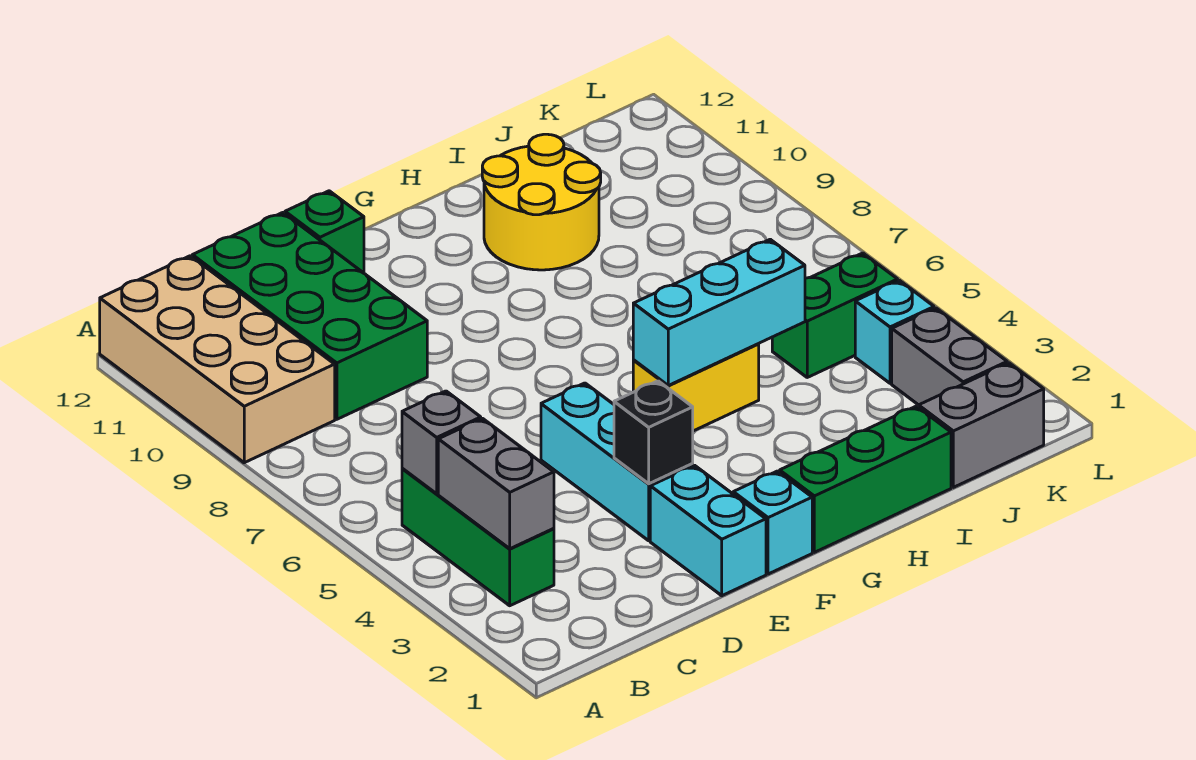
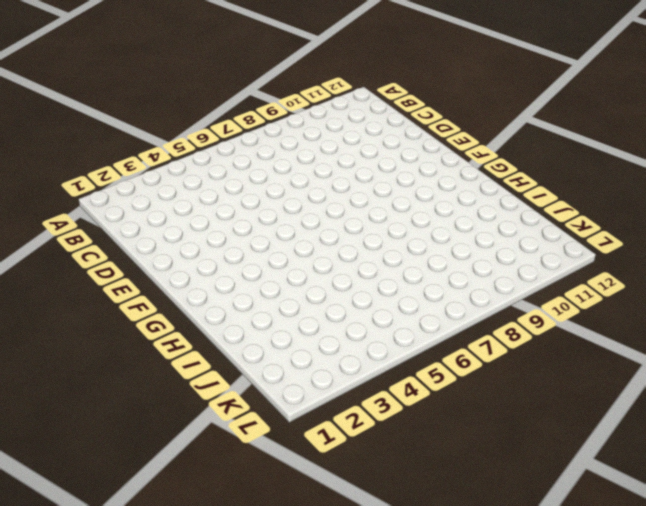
none -> tan brick A9:B12 level 1
none -> green brick B3:B5 level 1
none -> green brick C9:D12 level 1

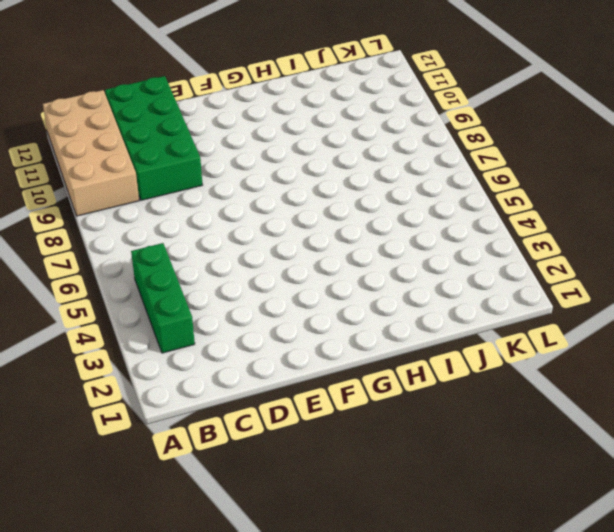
none -> cyan brick E1:E2 level 1
none -> cyan brick E3:E5 level 1
none -> green brick E12 level 1

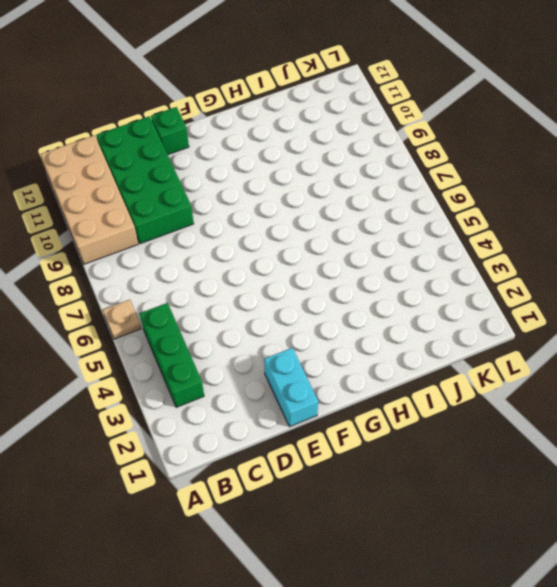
tan plate A6 level 1 -> none
none -> cyan brick E3:E5 level 1
none -> cyan brick F1 level 1
none -> green brick G1:I1 level 1

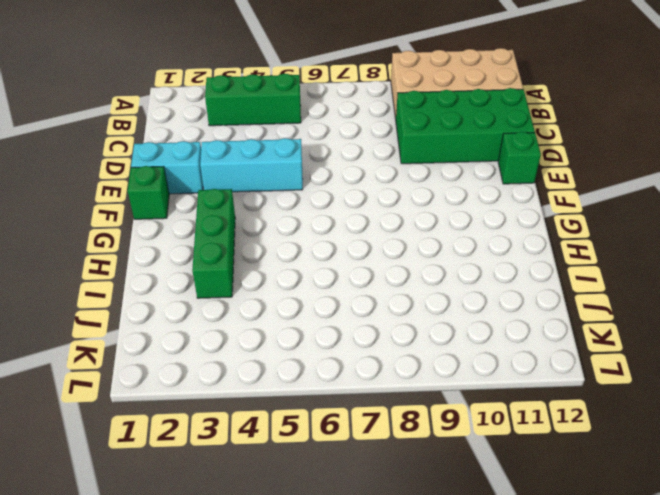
green brick F1 level 1 -> cyan brick F1 level 1
green brick G3:I3 level 1 -> green brick G1:I1 level 1
none -> yellow brick G5:H5 level 1
none -> yellow round brick H10:I11 level 1
none -> grey brick J1:K1 level 1

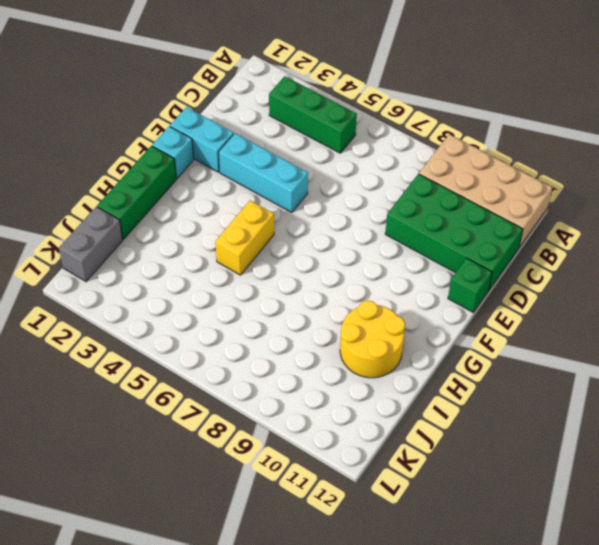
none -> green brick J5:K5 level 1
none -> grey brick K2:K3 level 1
none -> cyan brick K4 level 1

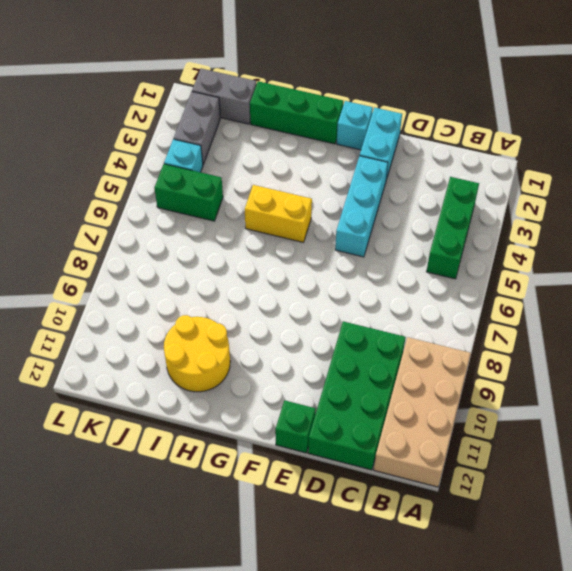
none -> grey brick B3:B4 level 2
none -> grey brick B5 level 2
none -> black brick E3 level 2

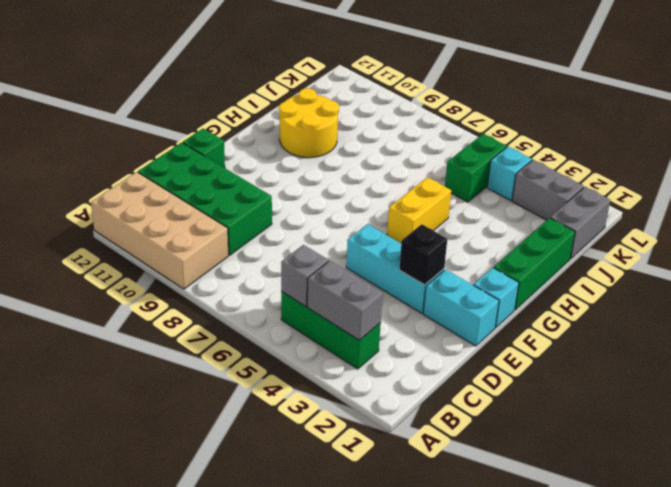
none -> cyan brick G5:I5 level 2

